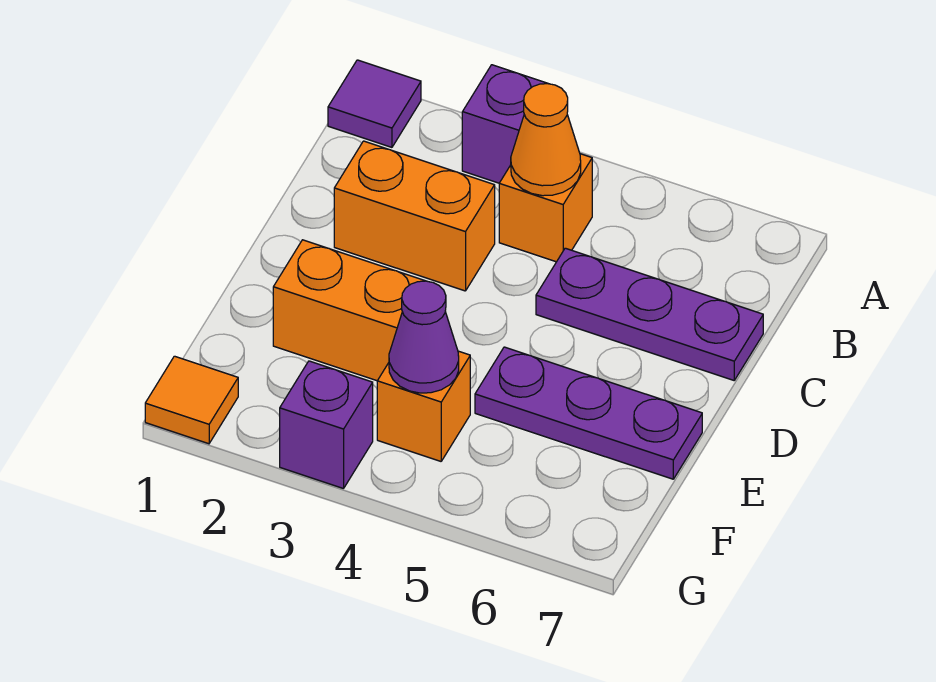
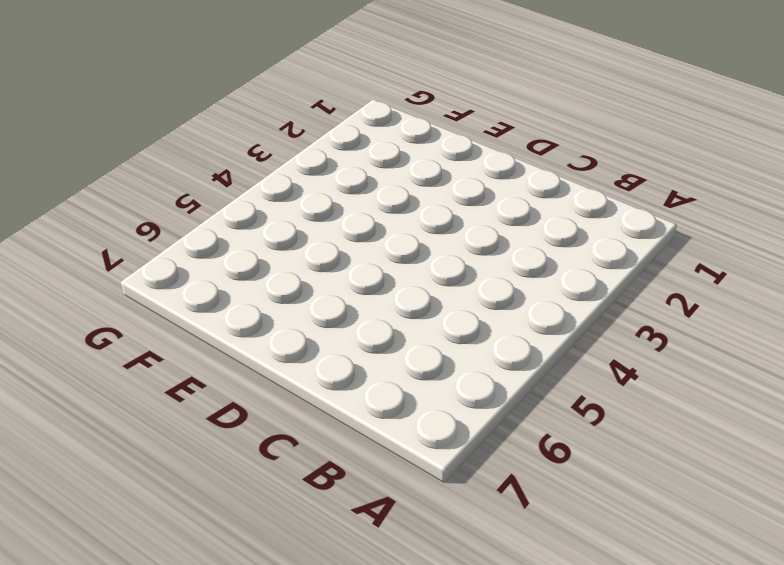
none -> purple tile A1 level 1
none -> purple brick A3 level 1
none -> orange brick B4 level 1

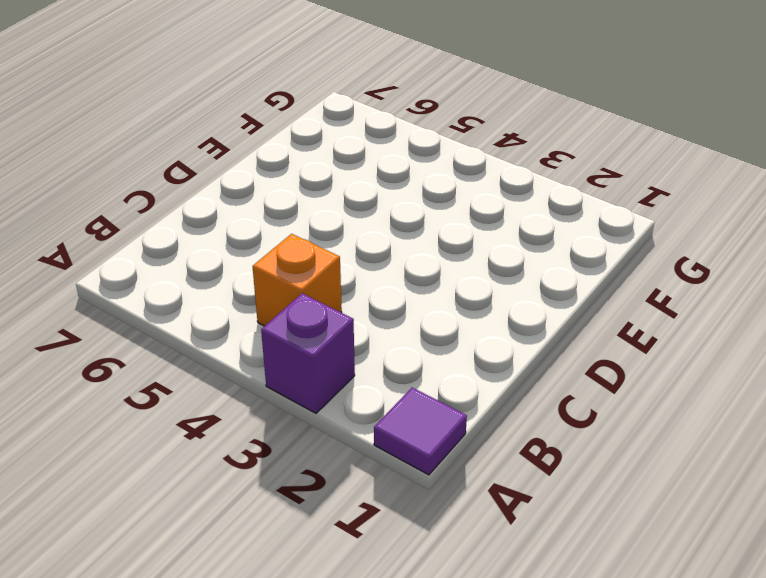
none -> orange brick C2:C3 level 1
none -> purple plate C5:C7 level 1
none -> orange brick E2:E3 level 1

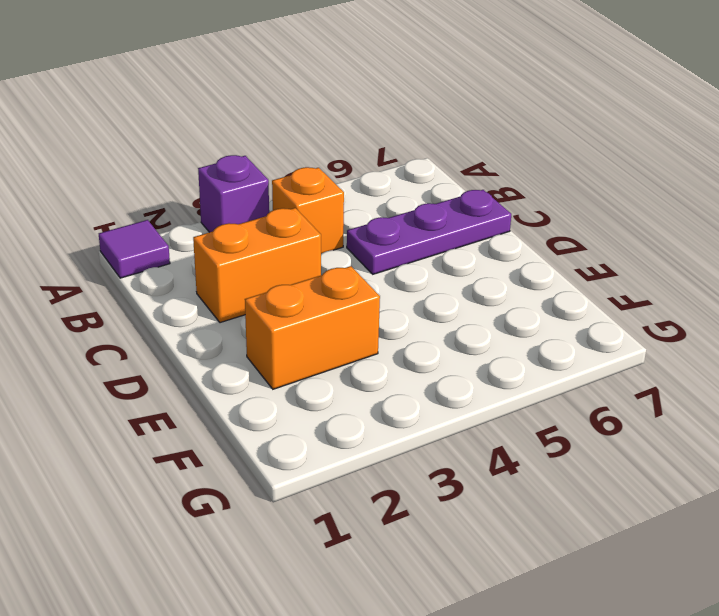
none -> purple plate E5:E7 level 1
none -> orange brick F4 level 1
none -> orange tile G1 level 1

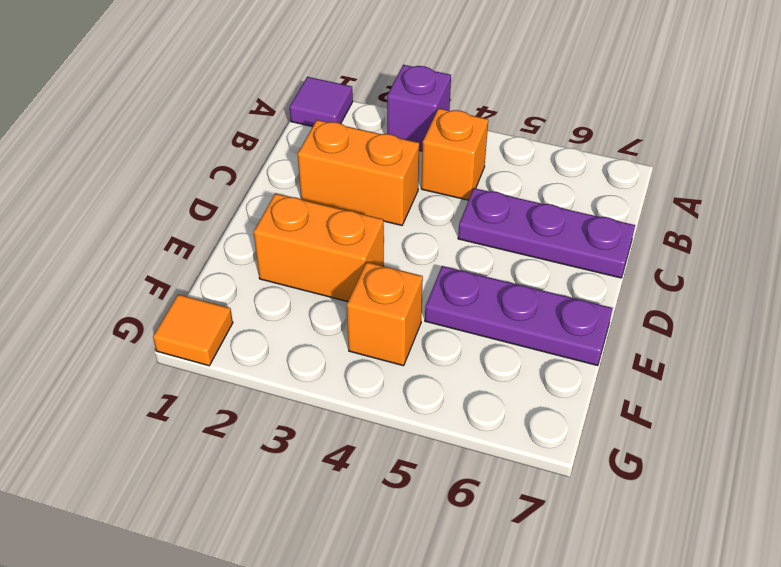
none -> purple brick G3 level 1
none -> orange cone B4 level 2
none -> purple cone F4 level 2

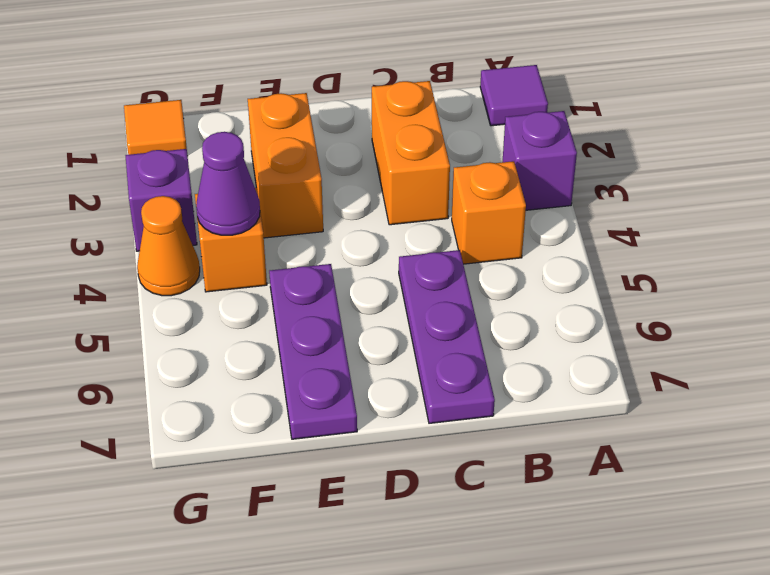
orange cone G4 level 1 -> orange cone B4 level 2

